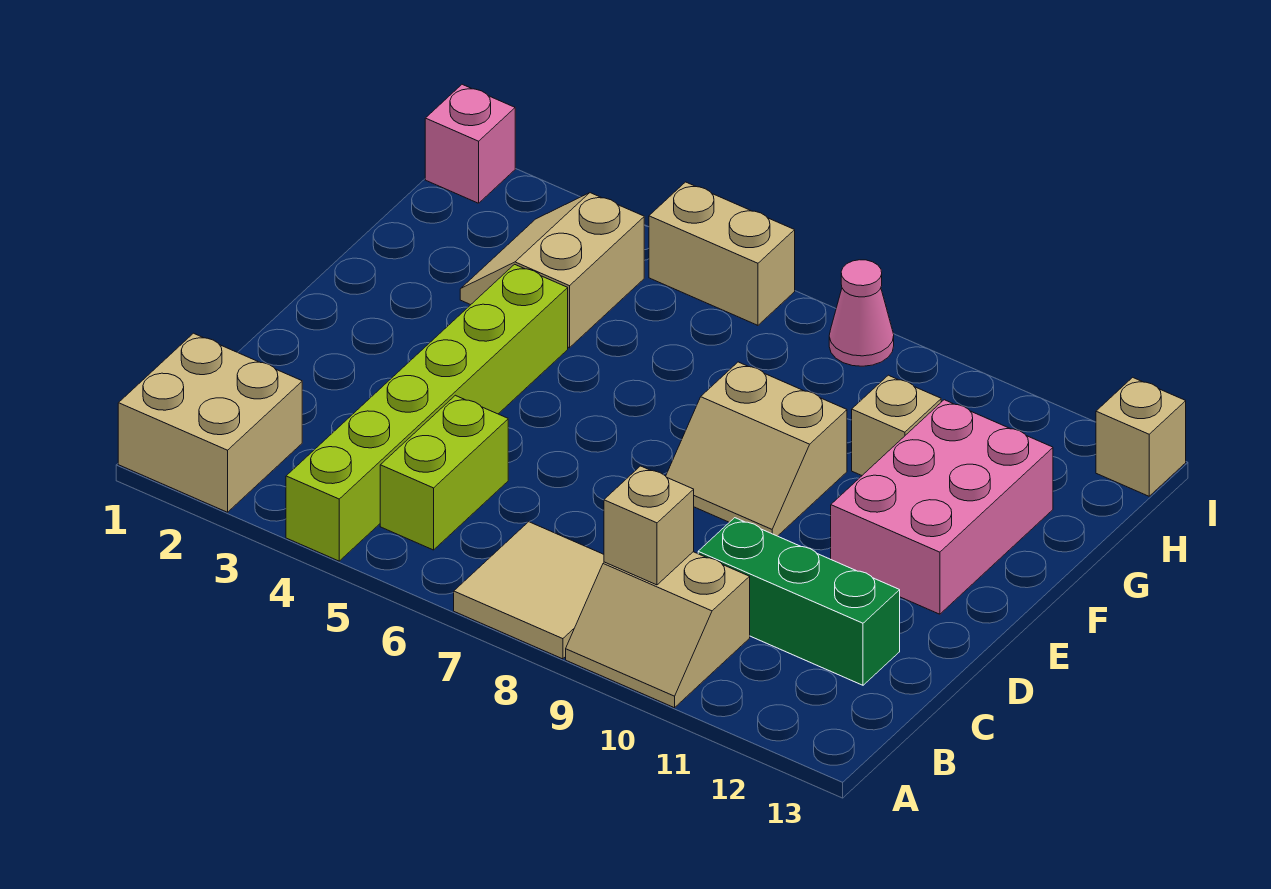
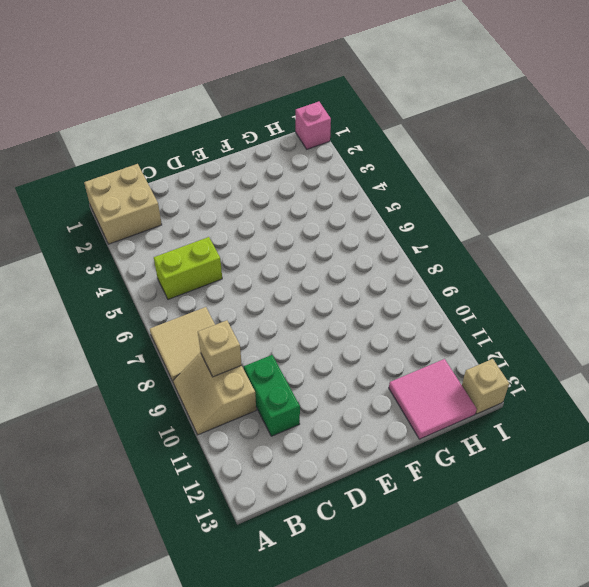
green brick C10:C11 level 1 -> green brick C10:C12 level 1
pink tile G12:H13 level 1 -> pink brick E11:G12 level 1
none -> lime brick A4:F4 level 1
none -> tan slope E8:F9 level 1 top F
none -> tan slope G3:H4 level 1 top 4

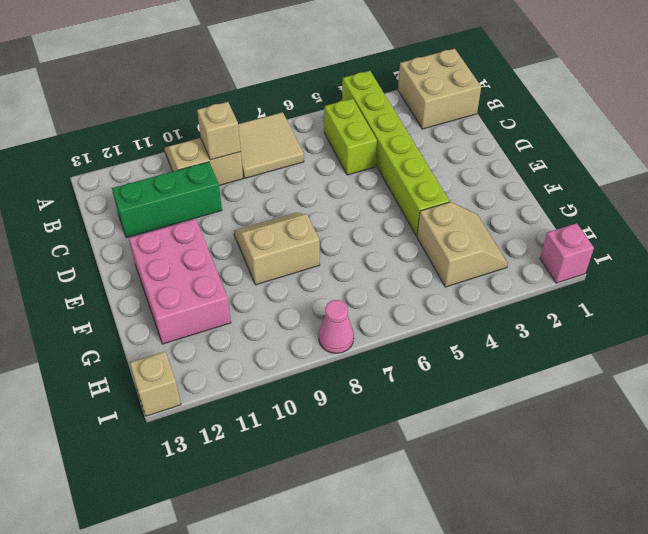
none -> tan brick G10 level 1
none -> tan brick I5:I6 level 1

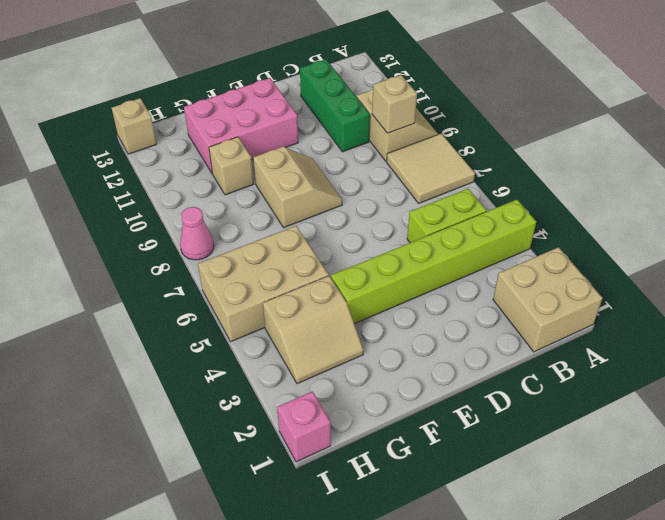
tan brick G5:I6 level 1 -> tan brick I5:I6 level 1

